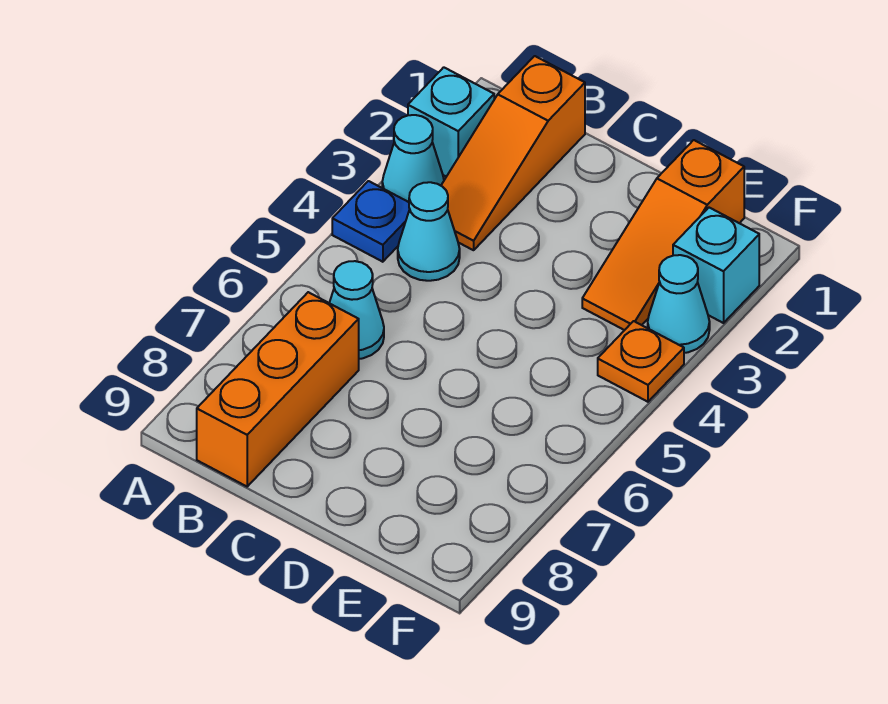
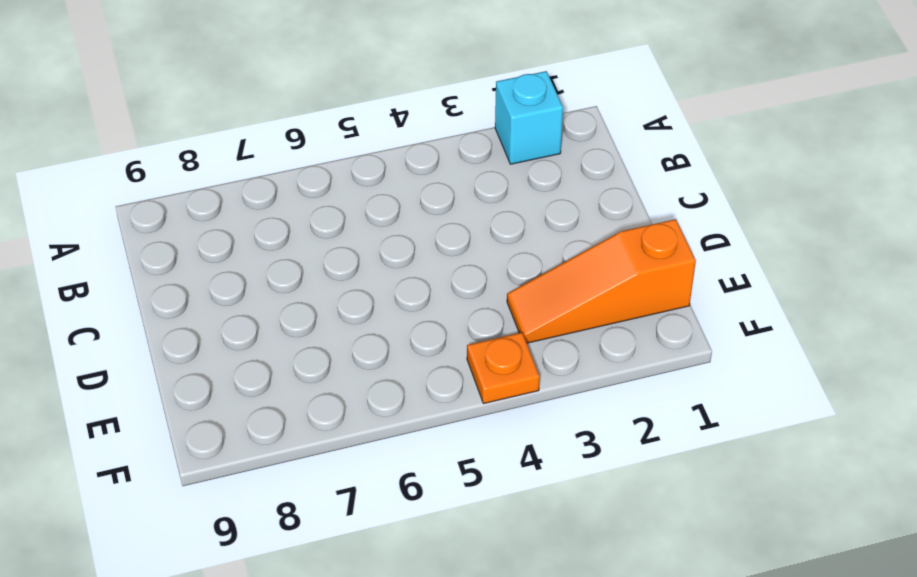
none -> cyan cone A3 level 1
none -> blue plate A4 level 1

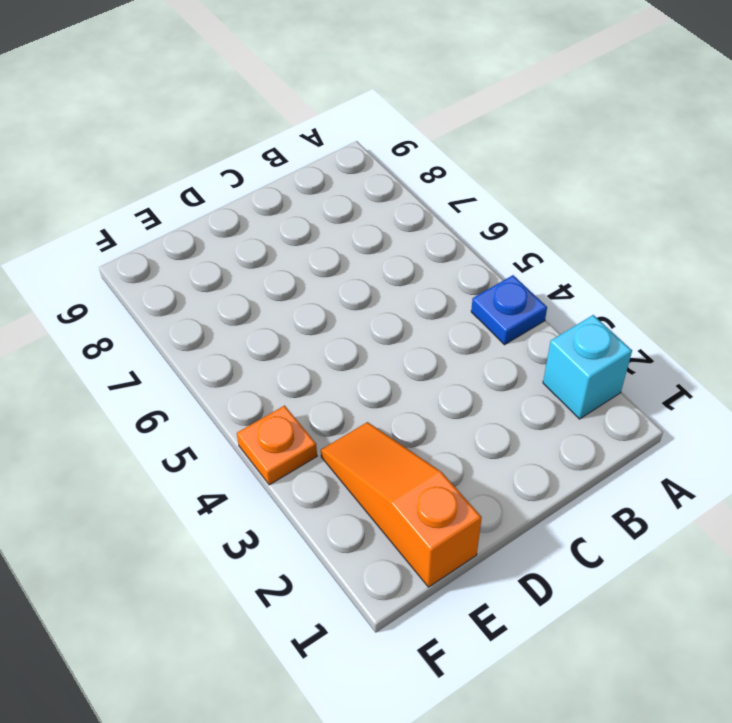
none -> cyan cone A3 level 1
none -> orange slope B1:B3 level 1 top 1

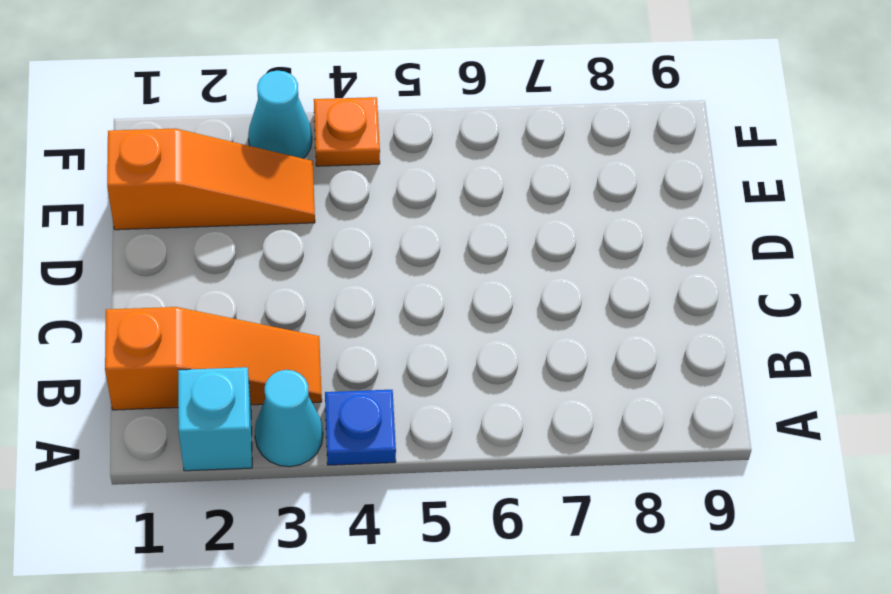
none -> cyan cone B4 level 1
none -> cyan cone B6 level 1

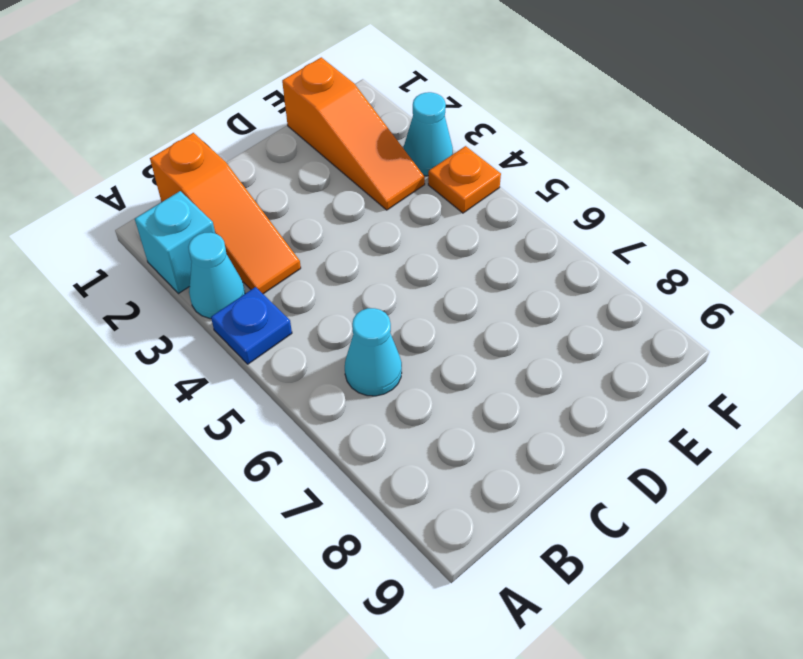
none -> cyan cone B4 level 1
none -> orange brick B7:B9 level 1

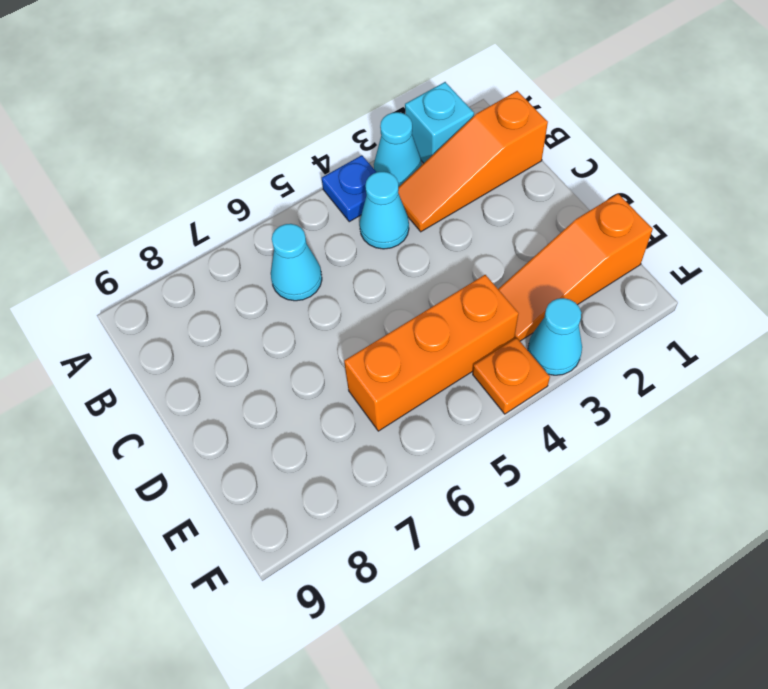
orange brick E4:E6 level 1 -> orange brick B7:B9 level 1
none -> cyan brick F2 level 1

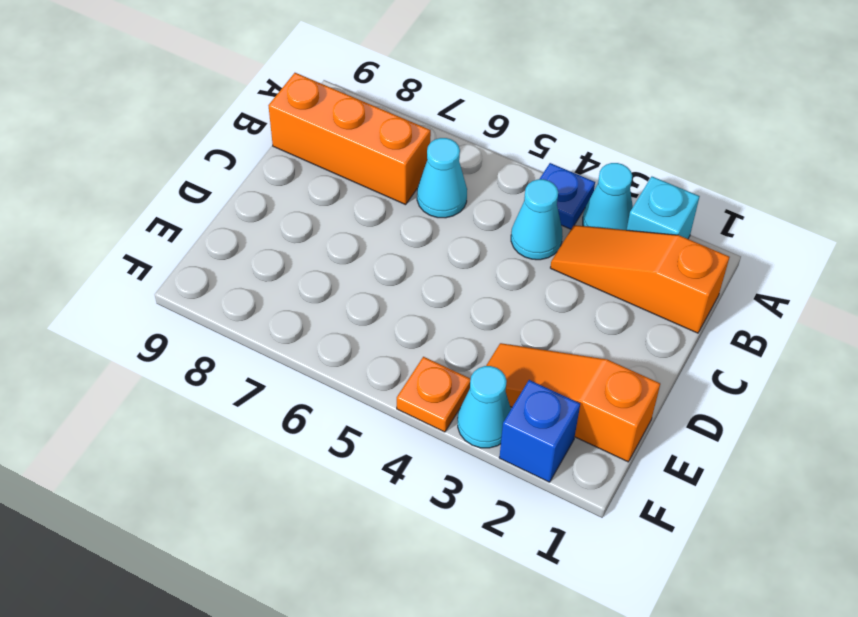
blue brick F2 level 1 -> cyan brick F2 level 1

